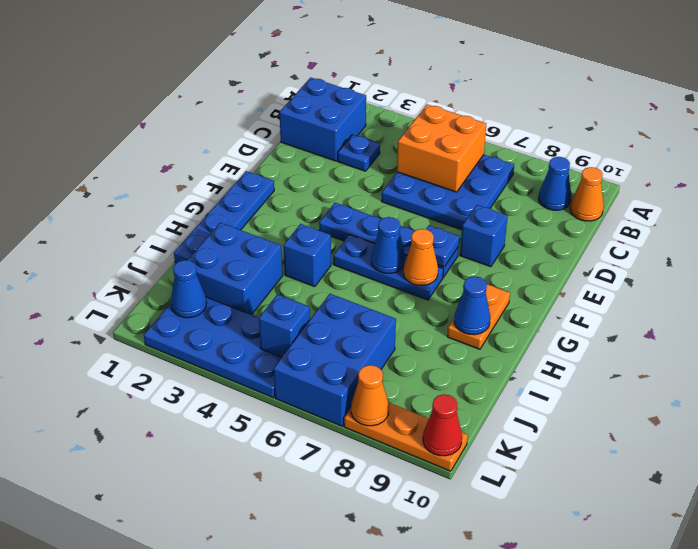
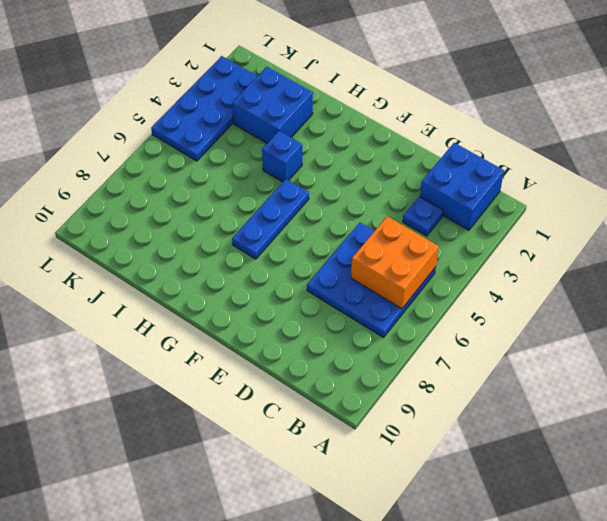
none -> blue cone B9 level 1
none -> orange cone B10 level 1
none -> blue brick E8 level 1

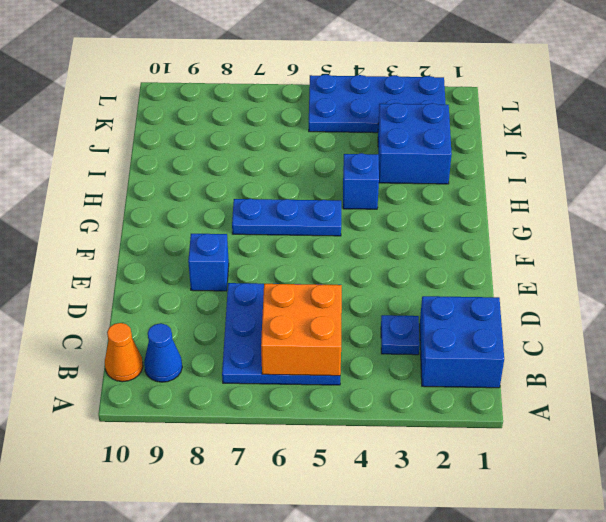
none -> blue plate F1:I1 level 1
none -> blue plate F4:F7 level 1
none -> orange plate G9:H9 level 1

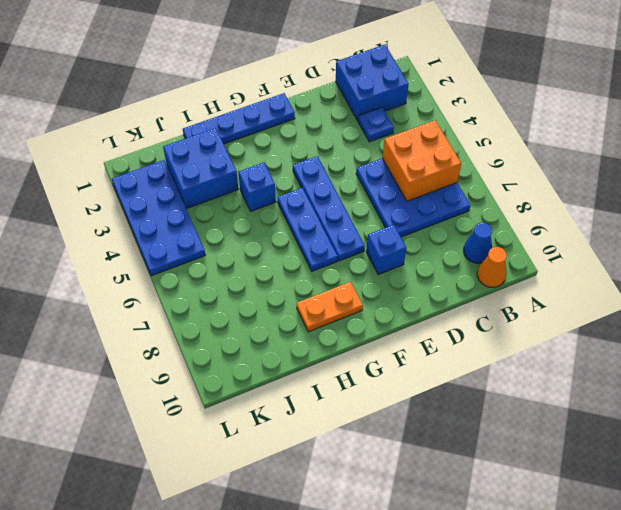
none -> blue brick J6:L7 level 1
none -> orange plate L8:L10 level 1
none -> blue plate F7 level 2

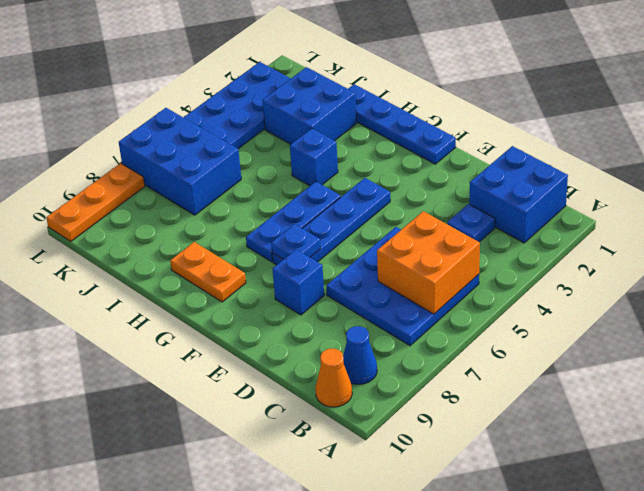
none -> blue cone G6 level 2
none -> orange cone G7 level 2
none -> blue cone H9 level 2

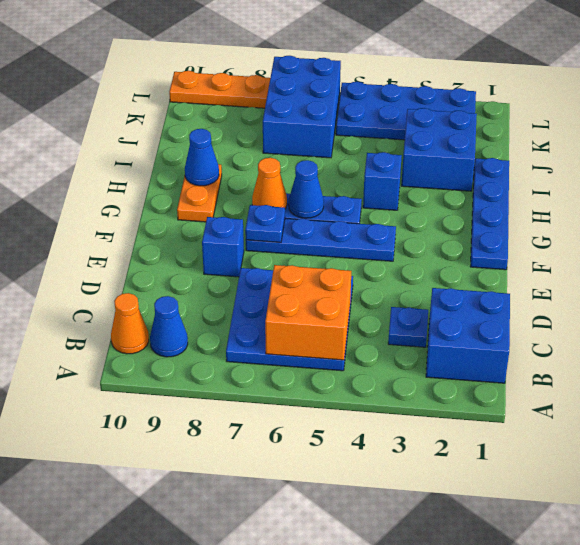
none -> blue cone K2 level 2
none -> blue brick K5 level 2
none -> orange cone L8 level 2

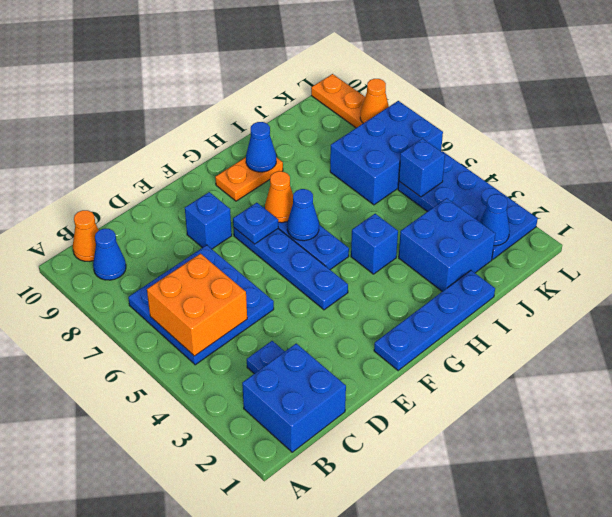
none -> red cone L10 level 2

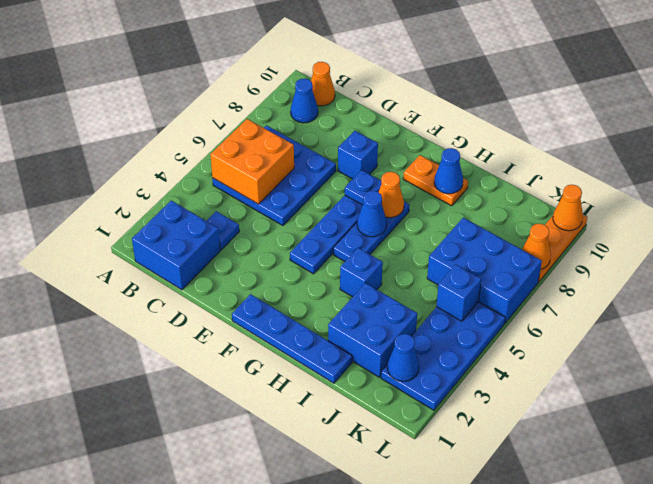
orange cone L10 level 2 -> red cone L10 level 2

